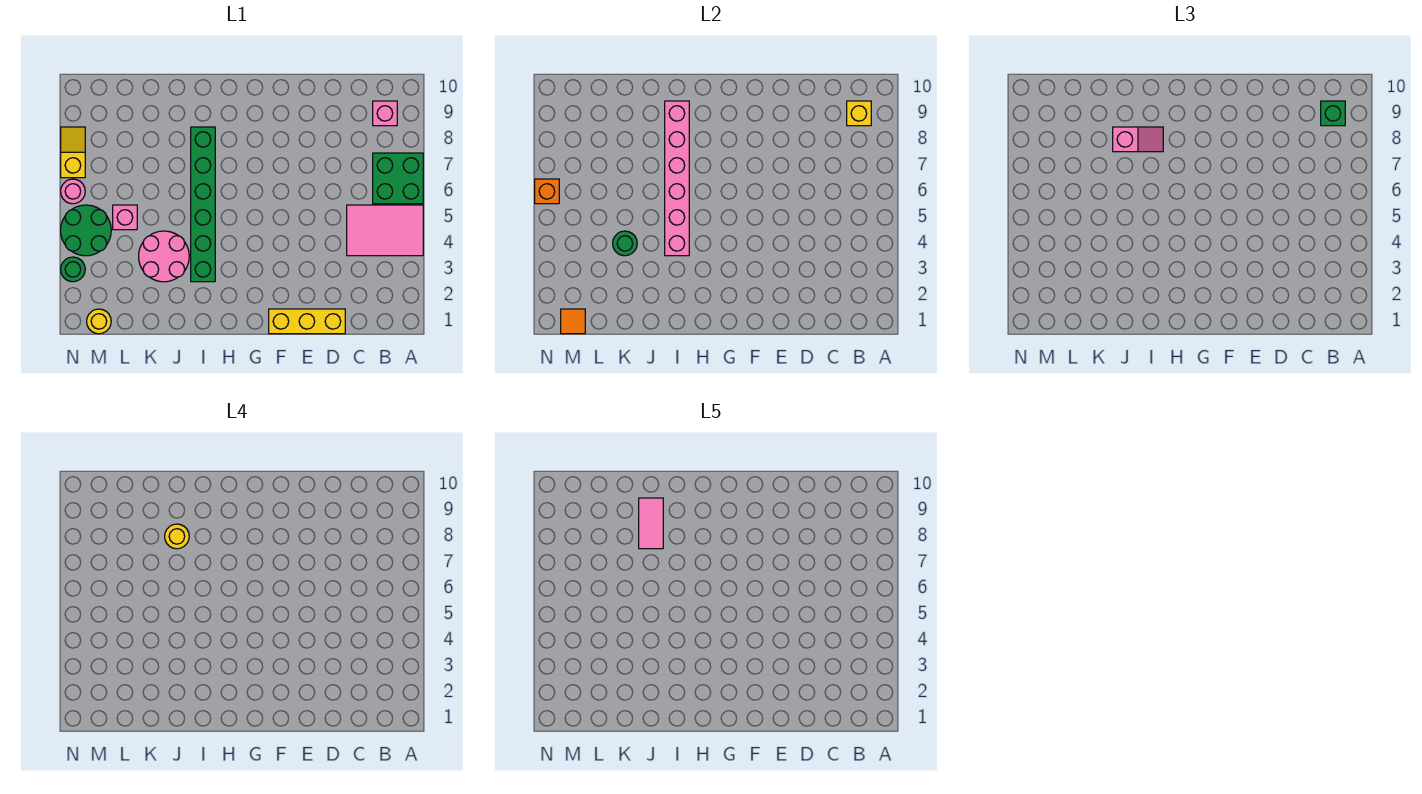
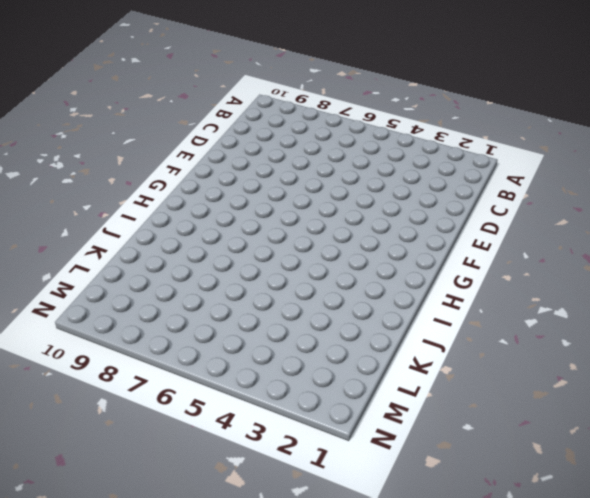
none -> pink tile A4:C5 level 1
none -> green brick A6:B7 level 1
none -> pink brick B9 level 1

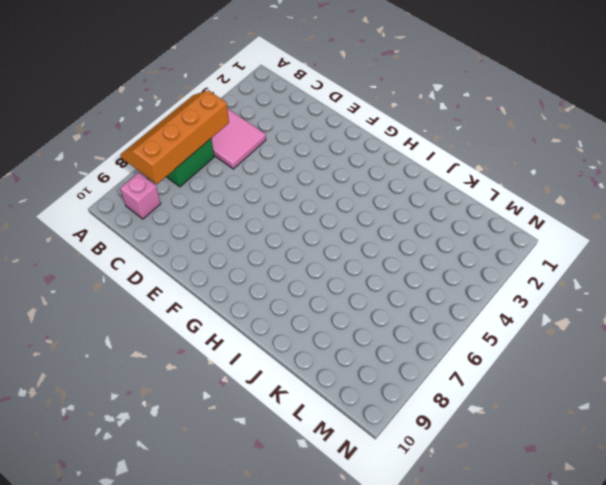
orange slope A5:B8 level 2 top B -> none
none -> yellow brick D1:F1 level 1
none -> green brick I3:I8 level 1
none -> pink round brick J3:K4 level 1

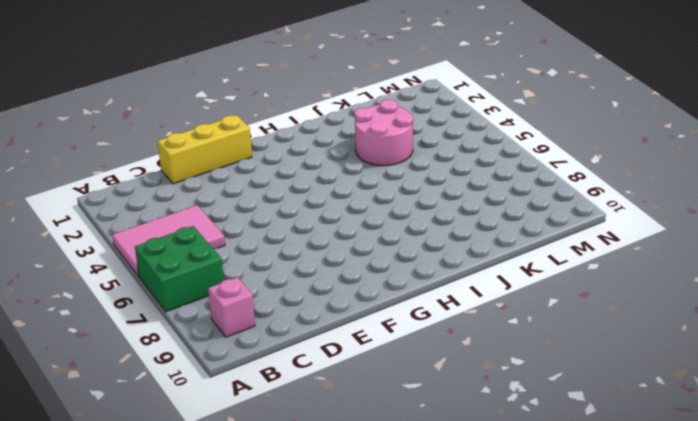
none -> green brick I3:I8 level 1
none -> pink brick L5 level 1
none -> yellow round brick M1 level 1

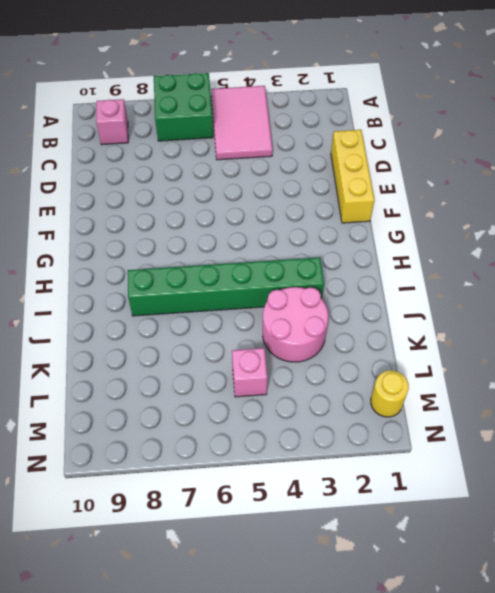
none -> green round brick M4:N5 level 1
none -> green round brick N3 level 1
none -> pink round brick N6 level 1

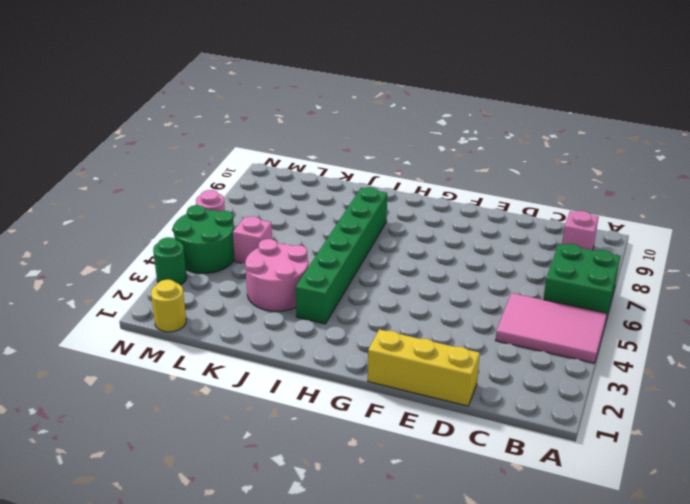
none -> yellow slope N7:N8 level 1 top 7
none -> yellow brick B9 level 2
none -> pink brick I4:I9 level 2

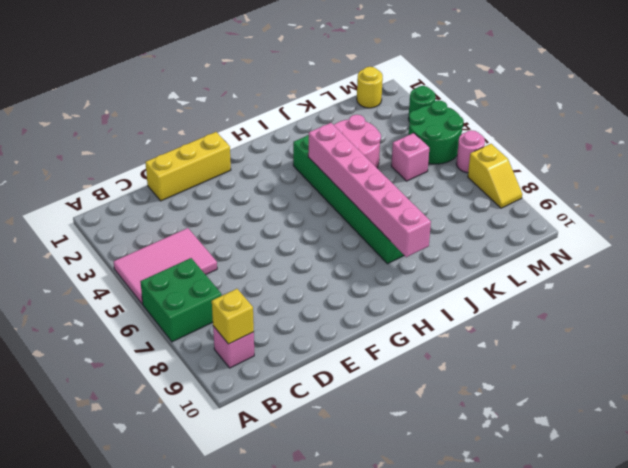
none -> green round brick K4 level 2
none -> orange tile M1 level 2
none -> orange brick N6 level 2

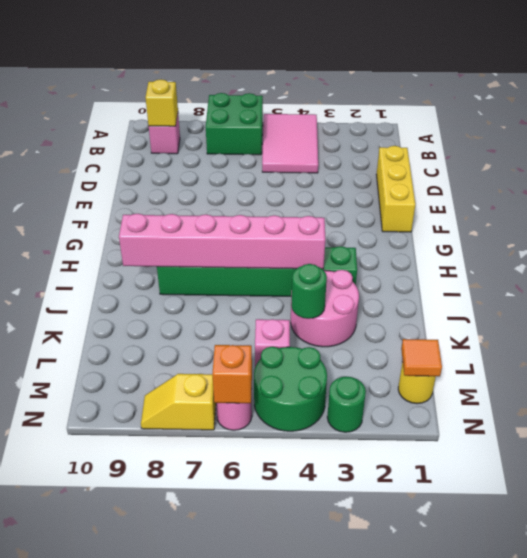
none -> green brick B9 level 3
none -> pink slope I8:J8 level 3 top J
none -> yellow round brick J8 level 4

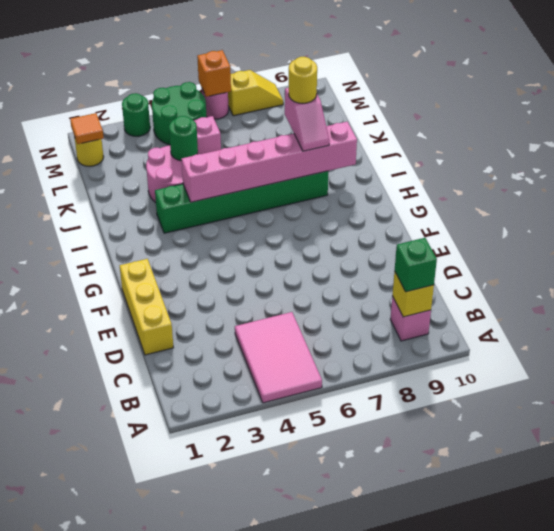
none -> green brick A6:B7 level 1
none -> pink tile J8:J9 level 5

